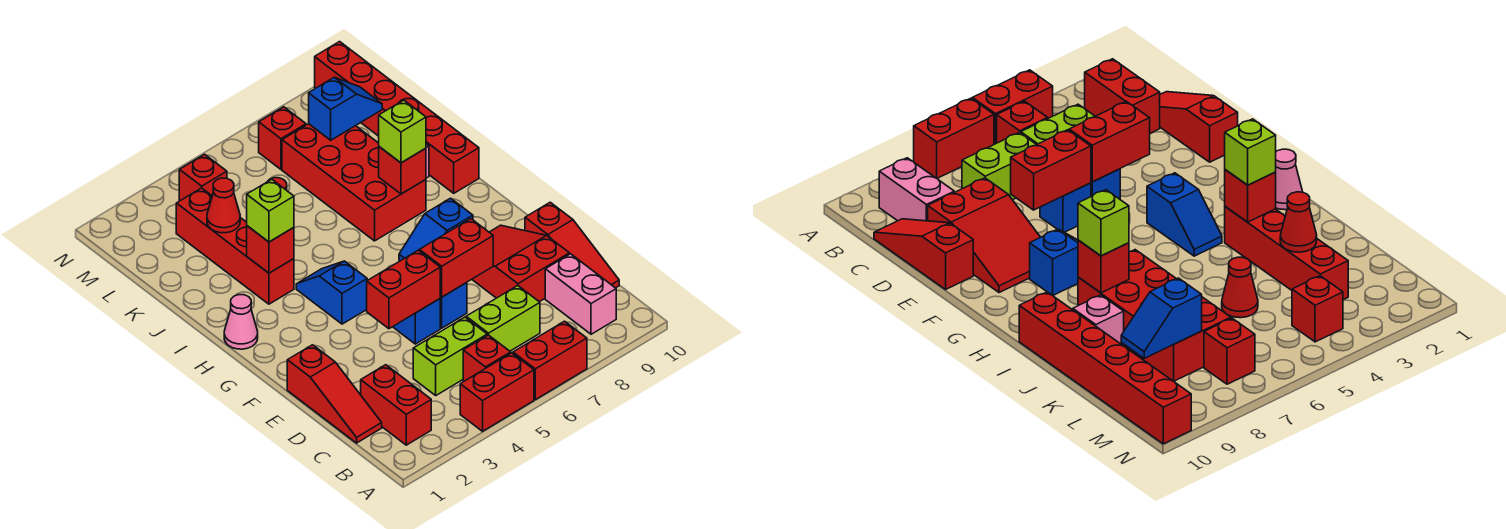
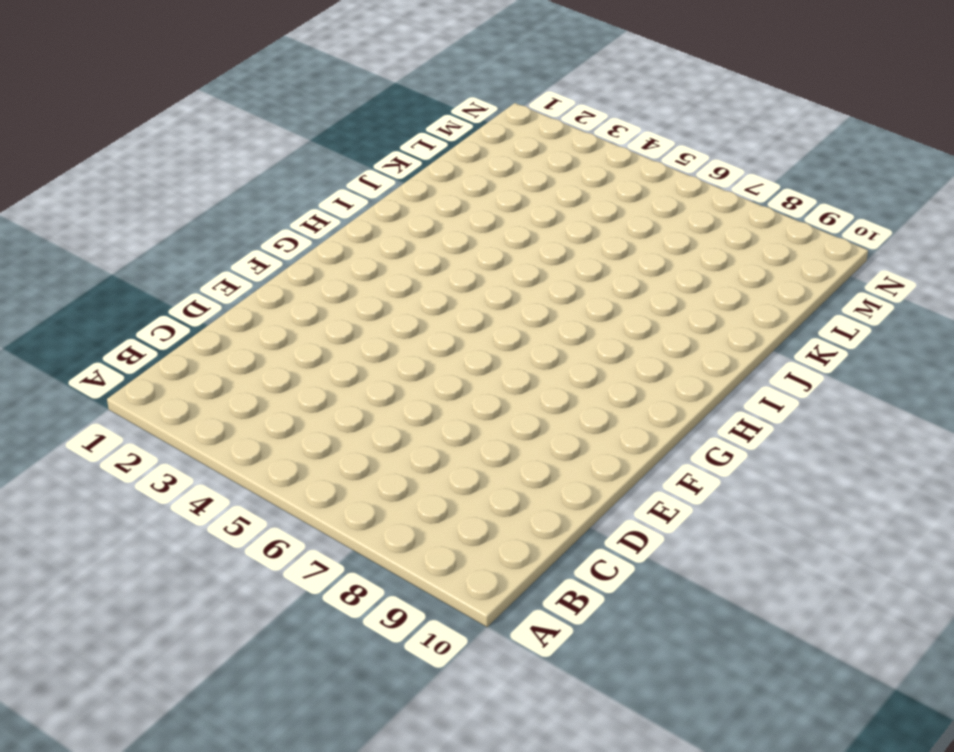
none -> red brick A4:A5 level 1
none -> red brick A6:A7 level 1
none -> red brick B2:C2 level 1
none -> red brick B5 level 1

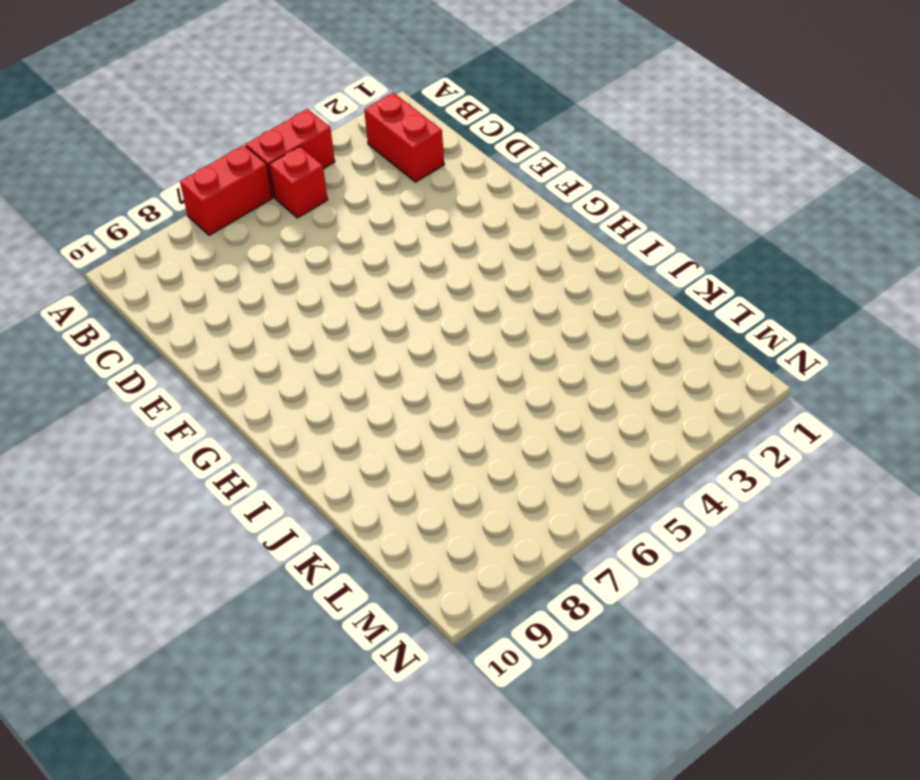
none -> pink brick B9:C9 level 1
none -> red slope C1:E1 level 1 top E
none -> lime brick C4:C5 level 1
none -> lime brick C6:C7 level 1

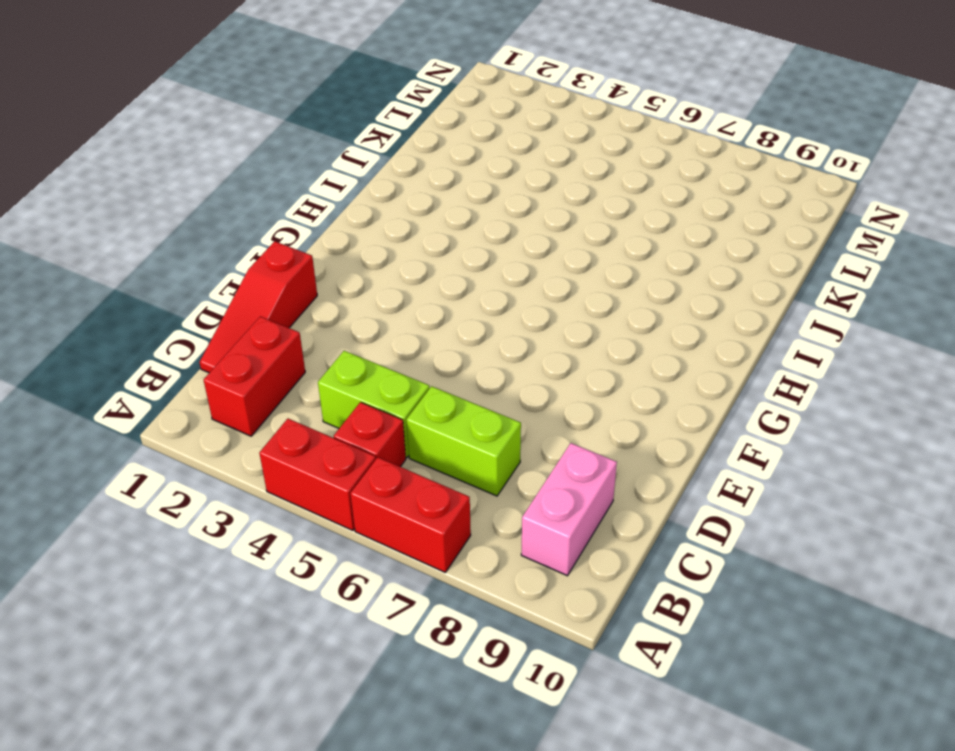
none -> red slope C10:E10 level 1 top E
none -> red slope D8:F9 level 1 top D
none -> blue brick E5 level 1
none -> blue brick E6 level 1

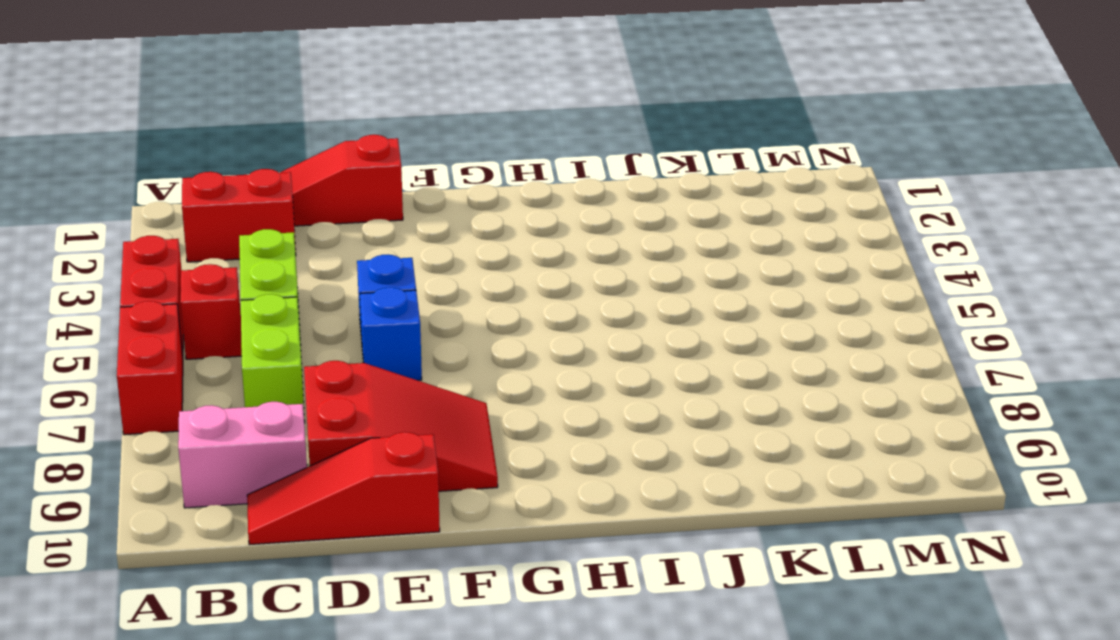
none -> blue slope G4:H4 level 1 top G
none -> blue slope G7:G8 level 1 top 8
none -> pink cone H1 level 1
none -> red brick I3:L3 level 1

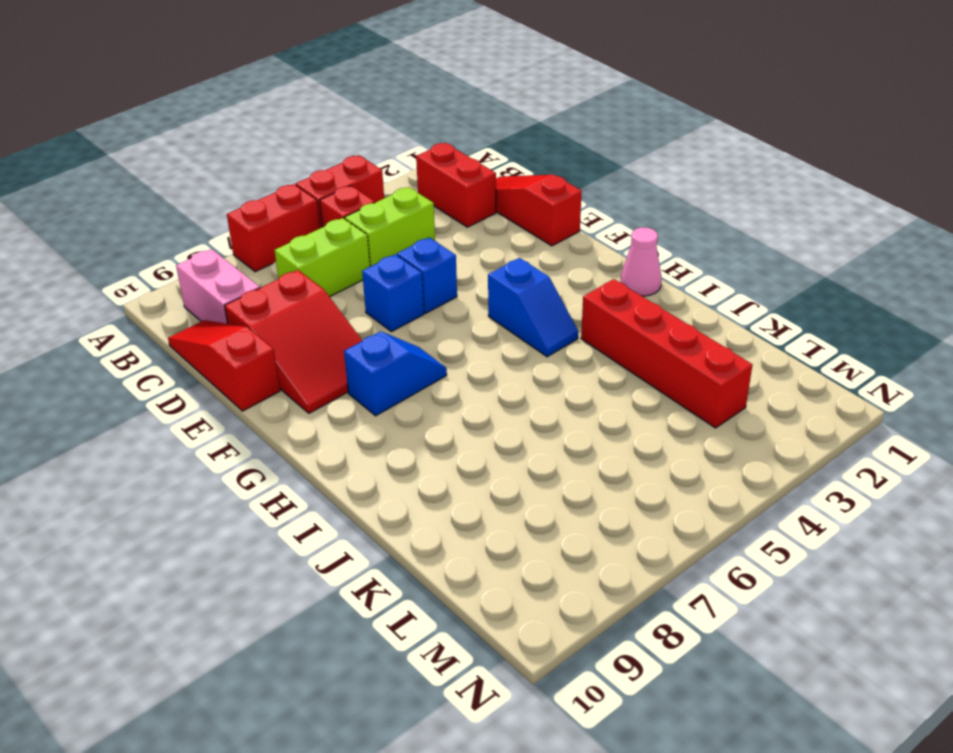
none -> red brick I7:L8 level 1
none -> red brick I10:N10 level 1
none -> pink brick J9 level 1
none -> red cone K5 level 1

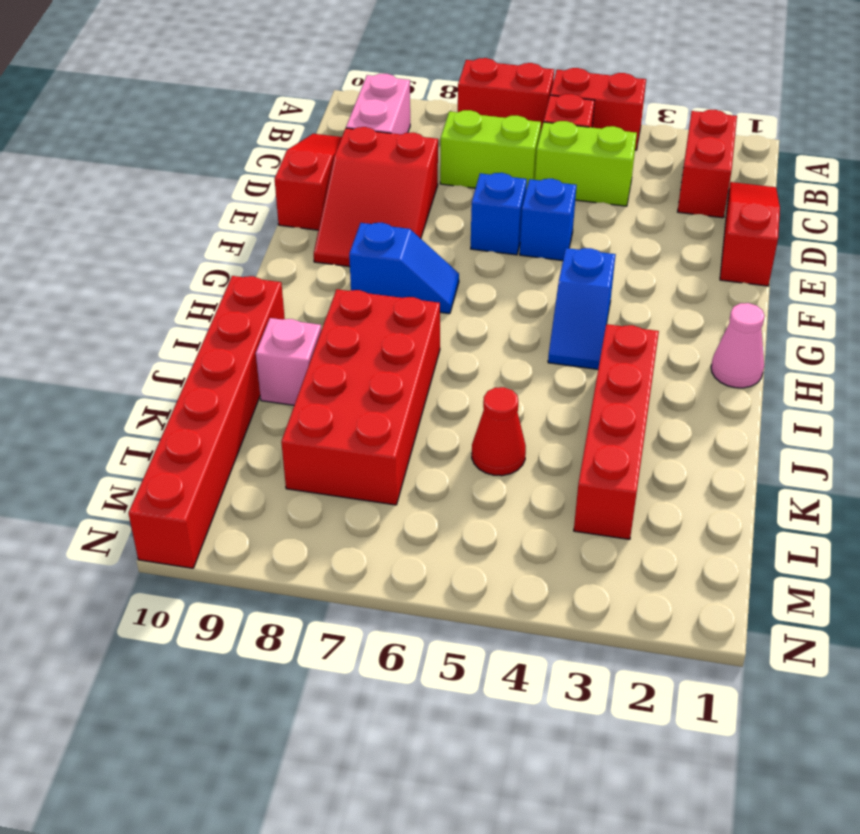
none -> red brick M4 level 1
none -> red brick M7 level 1
none -> red brick E4:E5 level 2
none -> red brick E6:E7 level 2

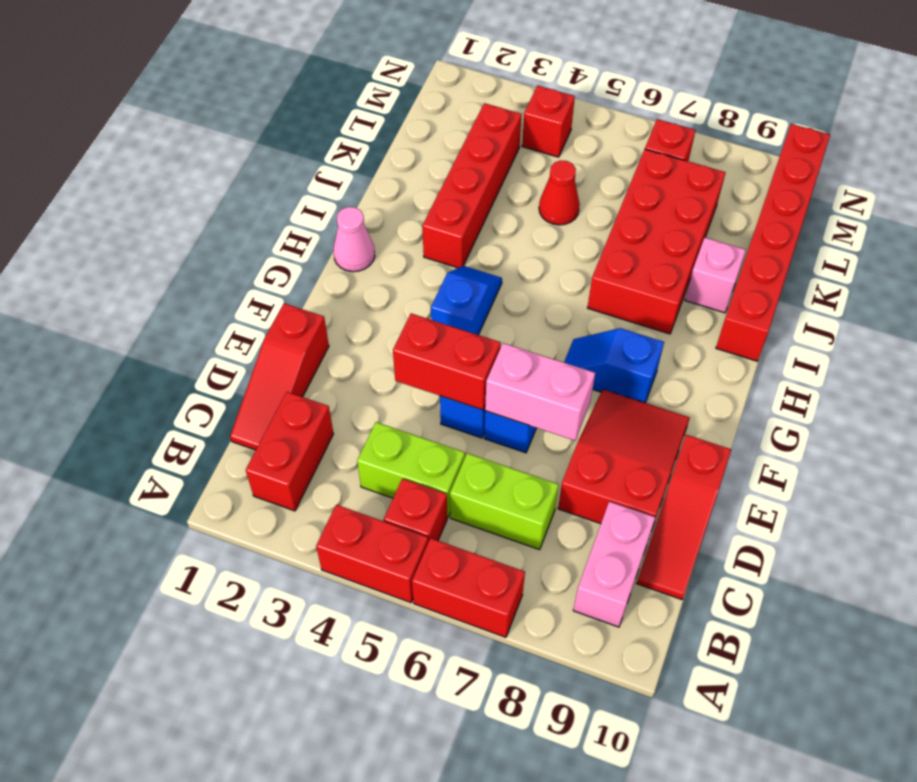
pink brick E6:E7 level 2 -> red brick E6:E7 level 2
none -> red brick I3 level 2
none -> red brick I8 level 2
none -> red cone K3 level 2
none -> blue slope L8:L9 level 2 top 8

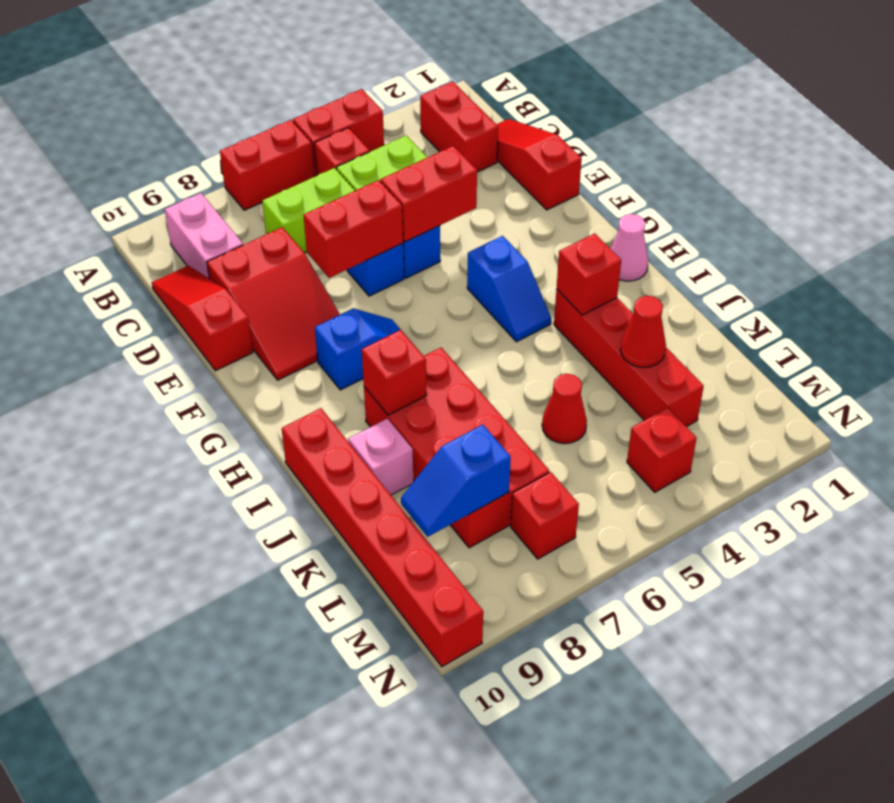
none -> lime brick I3 level 3
none -> lime brick I8 level 3

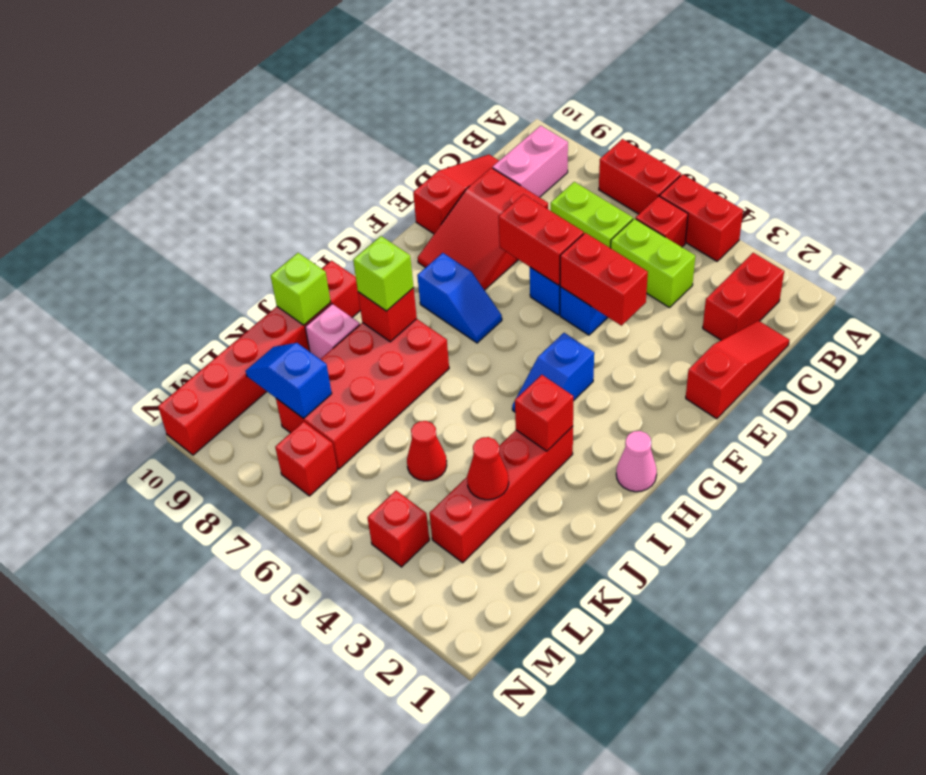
lime brick J10 level 2 -> lime brick I3 level 3

